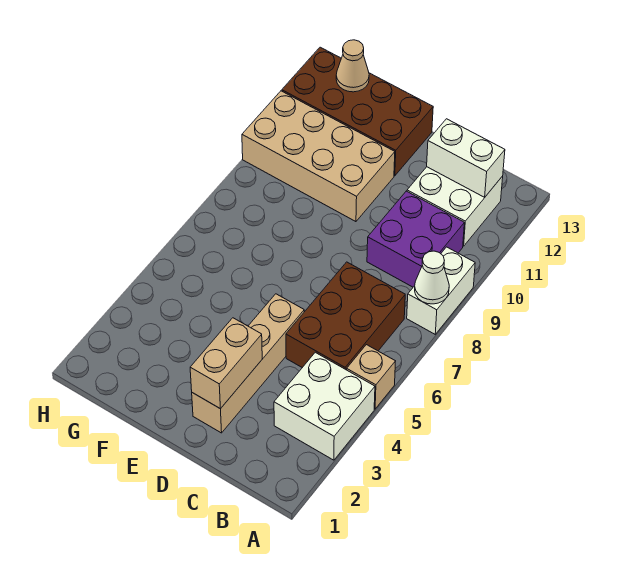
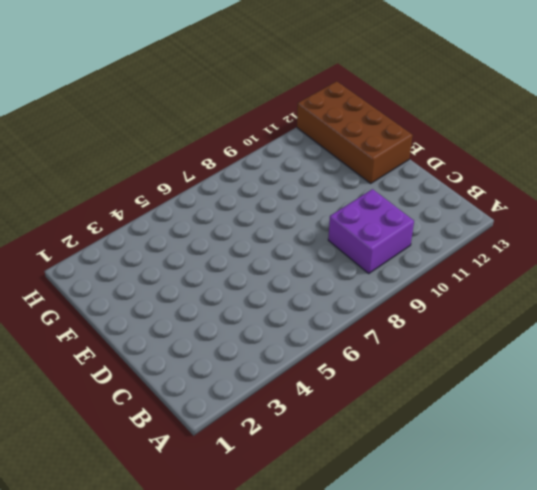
none -> white brick A3:B4 level 1
none -> tan brick A5 level 1
none -> white brick A8:A9 level 1

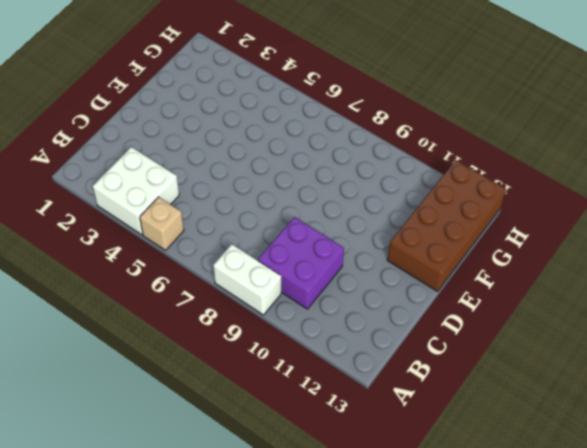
none -> brown brick B5:C7 level 1
none -> white brick B11:C12 level 1
none -> tan brick D2:D5 level 1

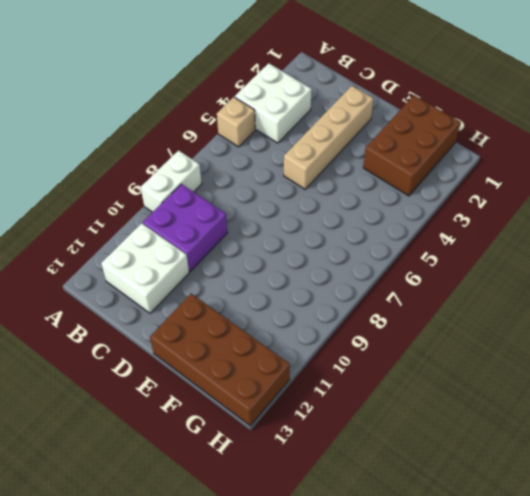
brown brick F1:G3 level 1 -> brown brick B5:C7 level 1
none -> tan brick E10:H11 level 1
none -> white cone A8 level 2
none -> white brick B12:C12 level 2

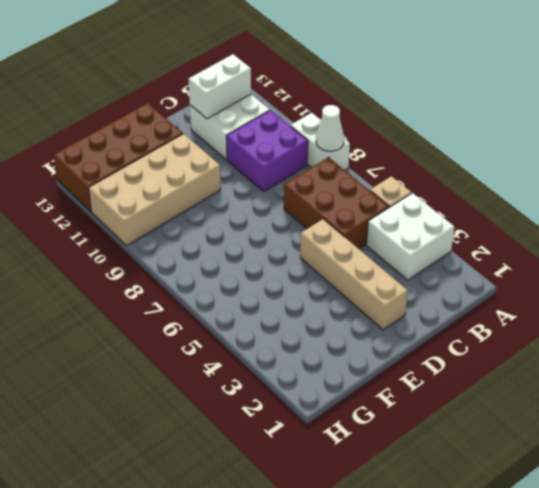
none -> tan brick D2:D3 level 2
none -> tan cone G13 level 2

